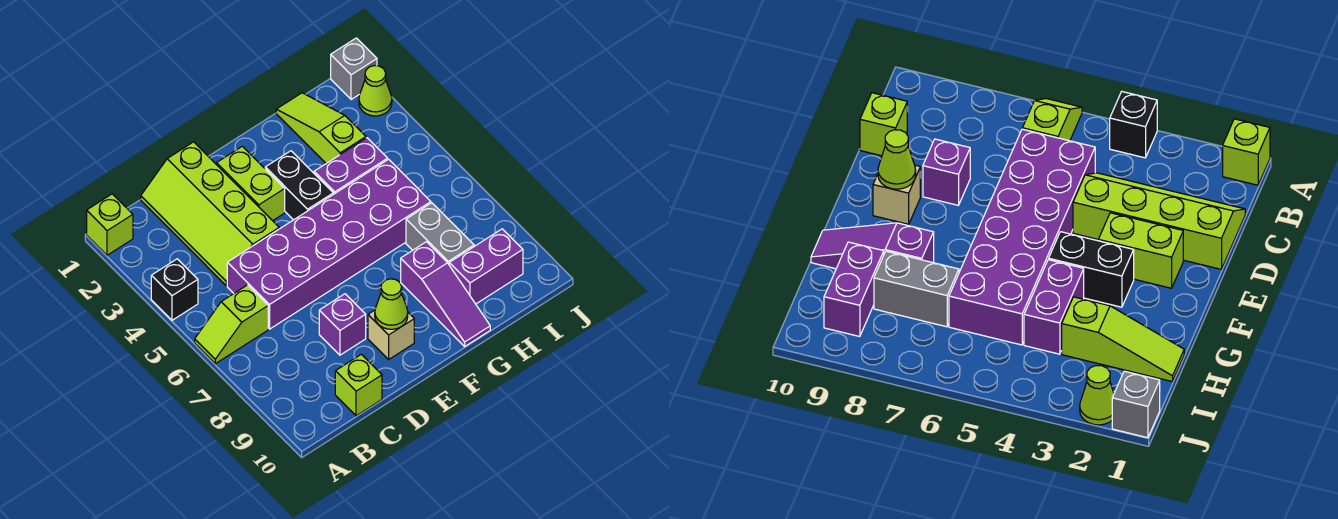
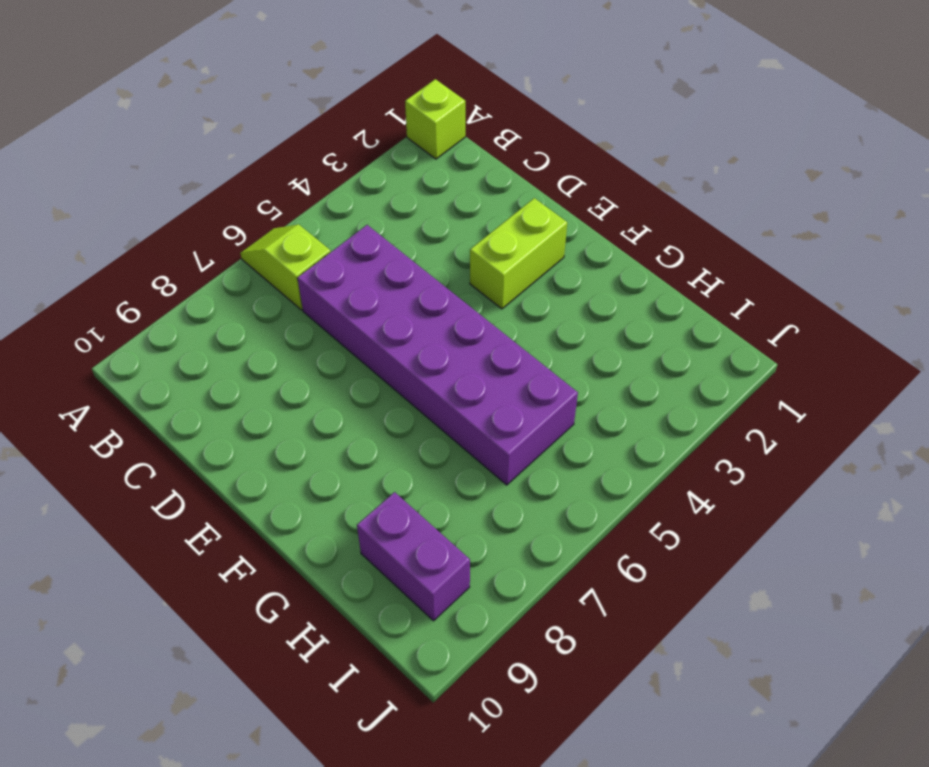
none -> black brick A4 level 1
none -> lime slope C1:D4 level 1 top D
none -> lime brick C10 level 1

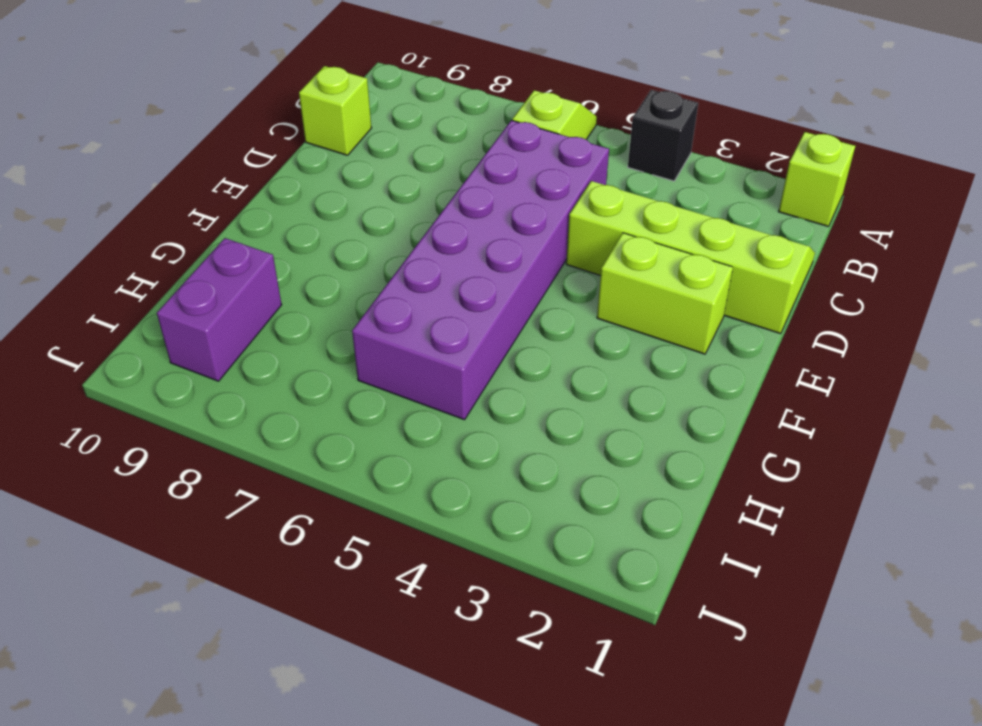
none -> purple brick D8 level 1
none -> tan brick E9 level 1
none -> black brick F3:F4 level 1

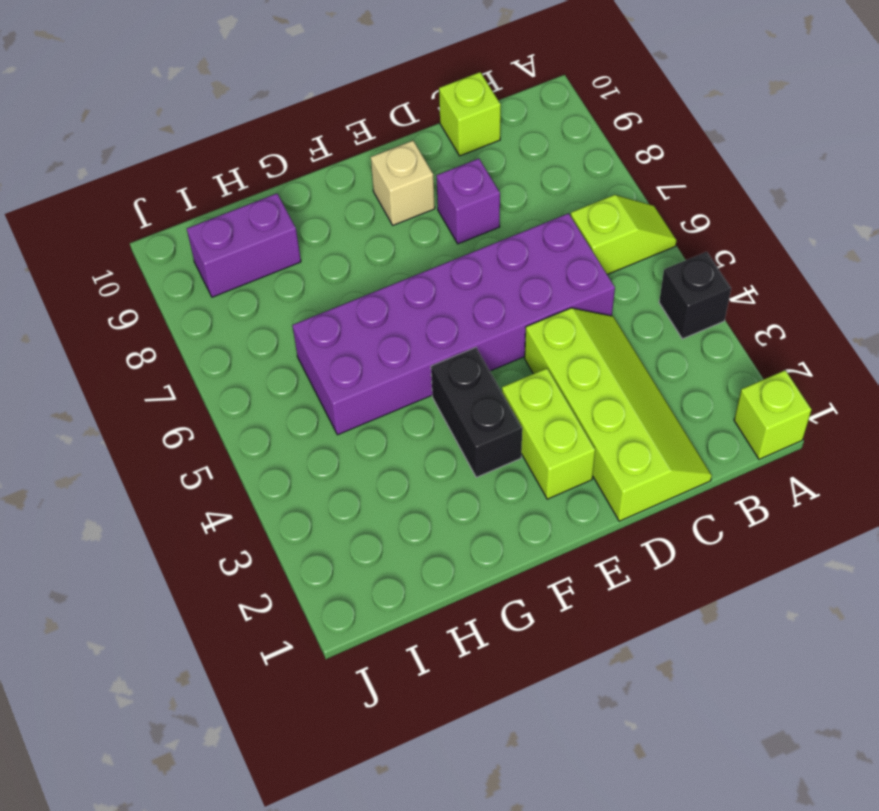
none -> purple brick G4:H4 level 1
none -> purple slope G8:G10 level 1 top 8
none -> lime slope H1:H3 level 1 top 3

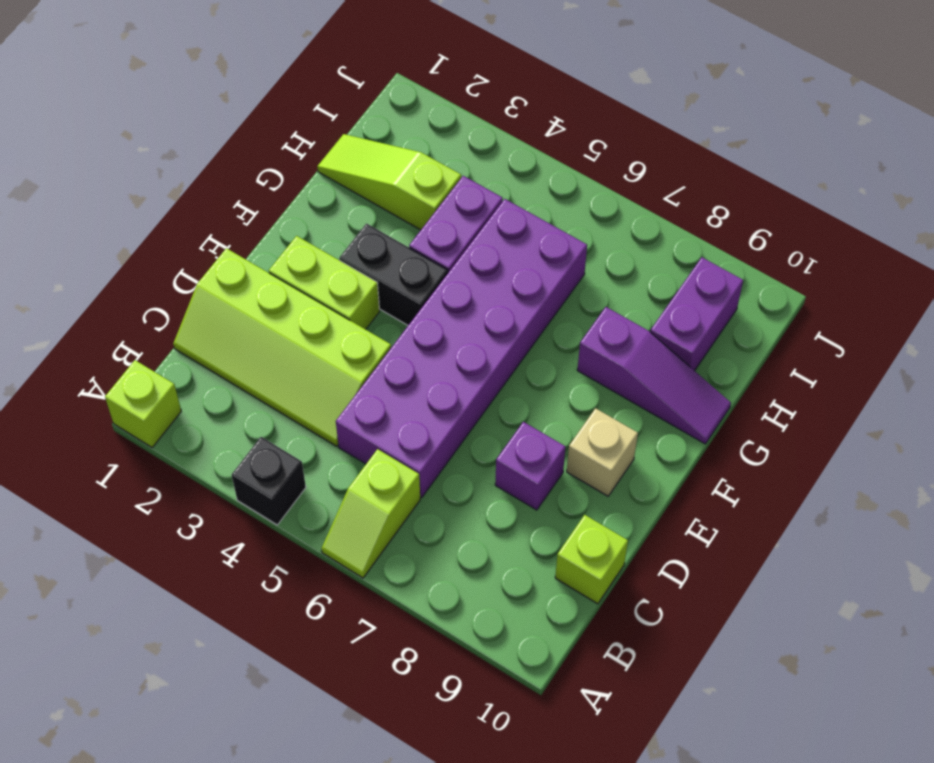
none -> grey brick H7:H8 level 1
none -> grey brick J1 level 1
none -> lime cone J2 level 1

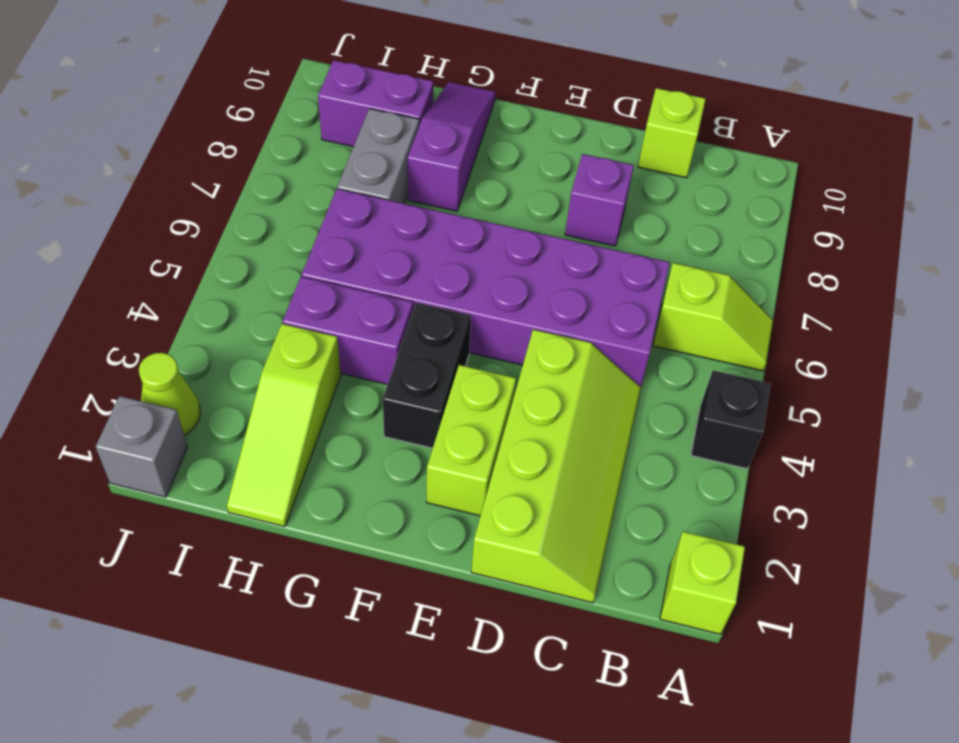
none -> tan brick E9 level 1
none -> lime cone E9 level 2

